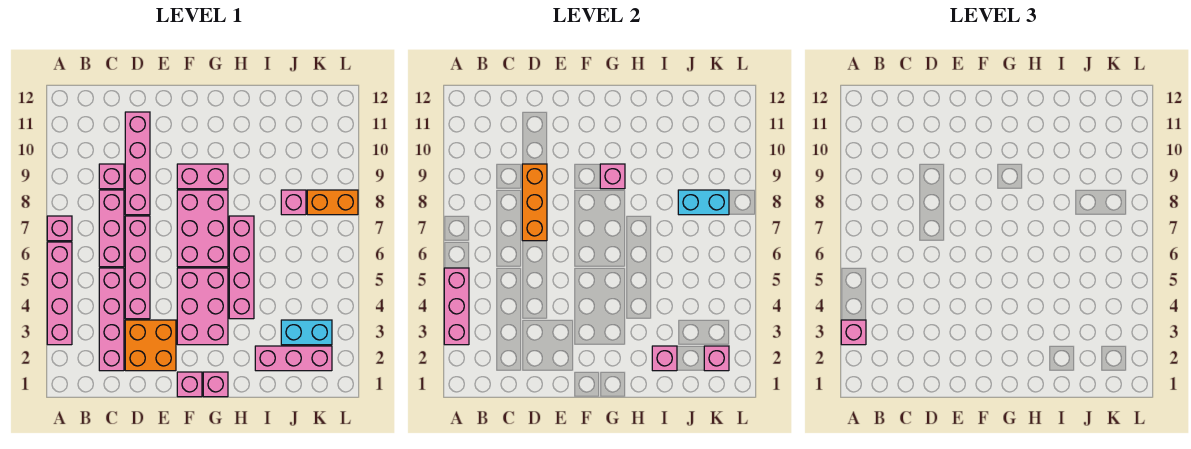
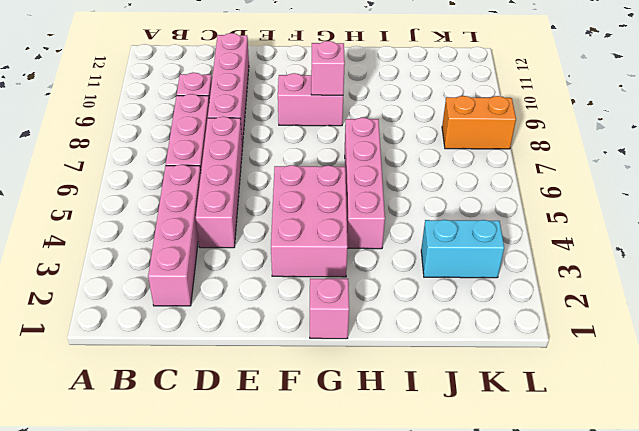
none -> pink brick A3:A6 level 1
none -> pink brick A7 level 1
none -> orange brick D2:E3 level 1

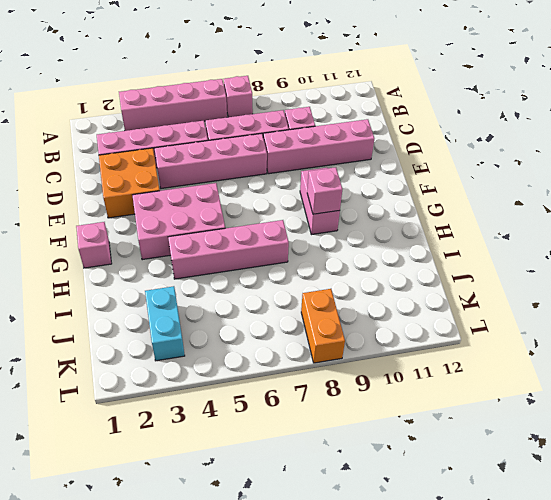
none -> pink brick F1 level 1
none -> pink brick F6:G8 level 1
none -> pink brick I2:K2 level 1

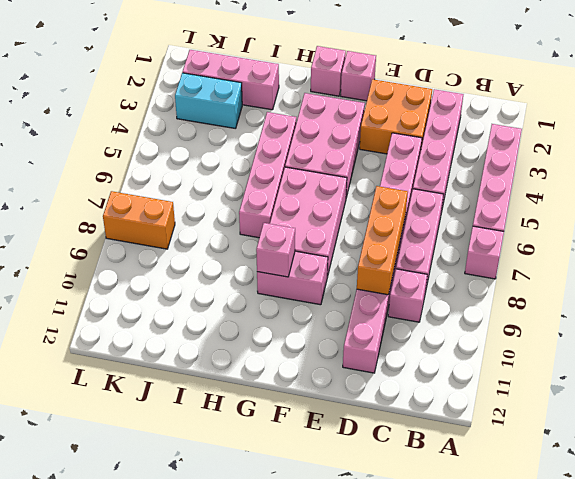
none -> pink brick J8 level 1
none -> pink brick A3:A5 level 2
none -> pink brick I2 level 2

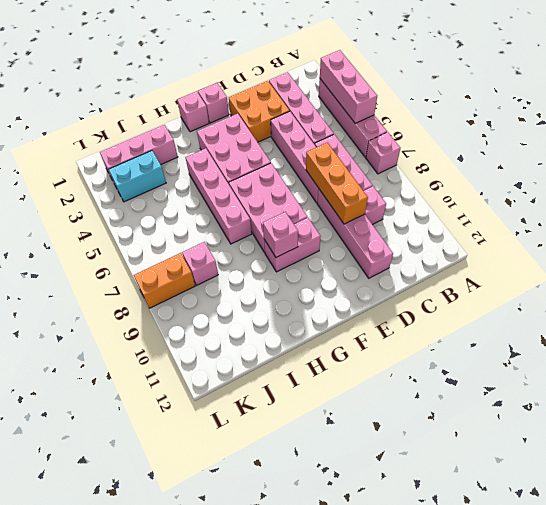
none -> pink brick I2 level 2
none -> cyan brick J8:K8 level 2
none -> pink brick K2 level 2

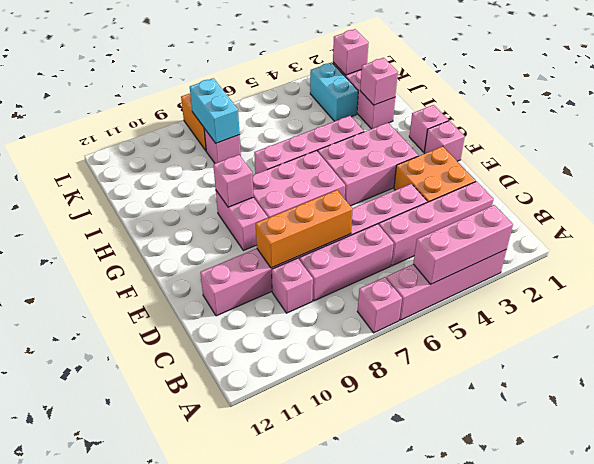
none -> pink brick A3 level 3

